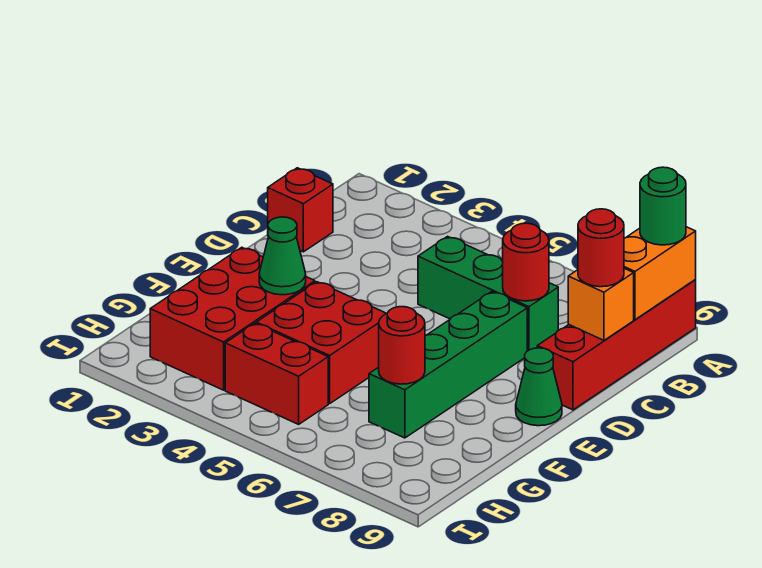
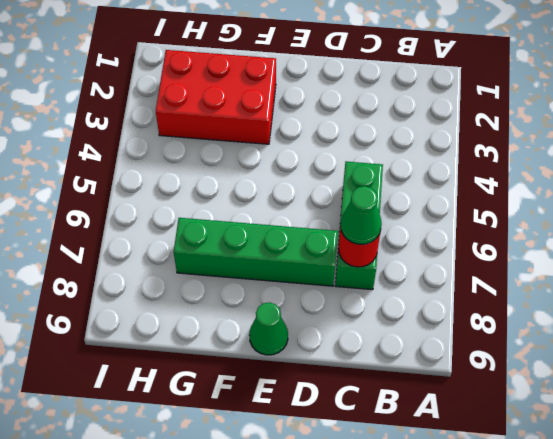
green cone C7 level 3 -> green cone F3 level 2
none -> red brick A9:D9 level 1
none -> red brick C1 level 1
none -> red brick F4:G5 level 1

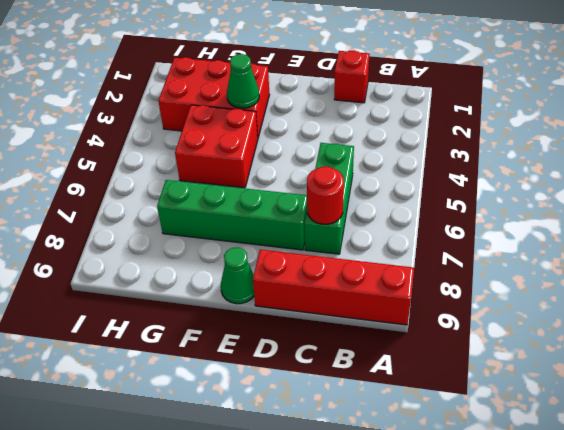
none -> red brick H4:H5 level 1
none -> orange brick A9:B9 level 2
none -> orange brick C9 level 2

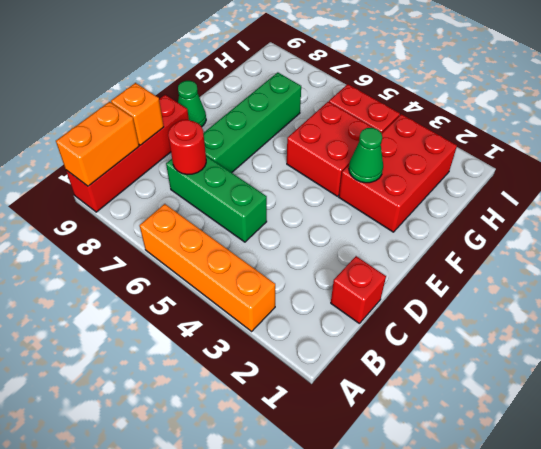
orange brick A3:A6 level 1 -> none
none -> red round brick G7 level 2
none -> green round brick A9 level 3
none -> red round brick C9 level 3

